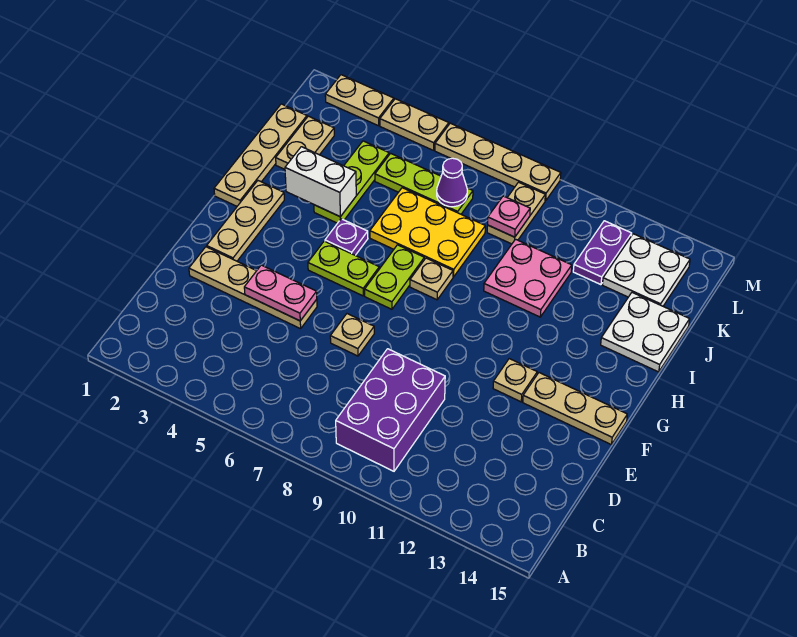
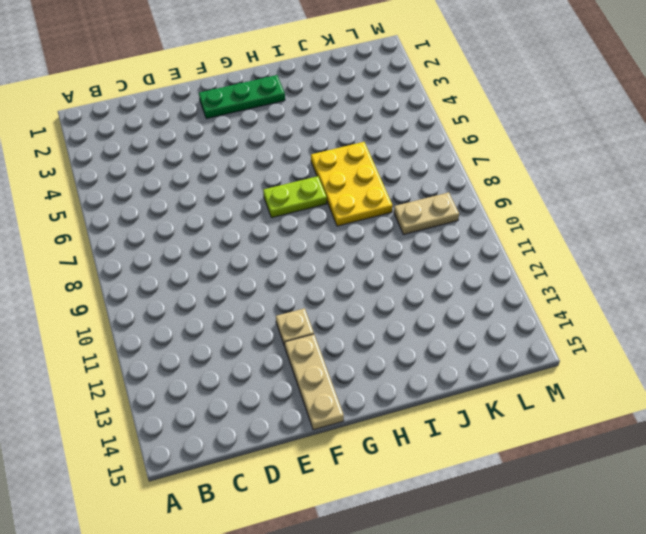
green plate F2:H2 level 1 -> tan plate F2:H2 level 1
none -> purple brick B9:D10 level 1
none -> tan plate E2:E5 level 1
none -> tan plate E7 level 1

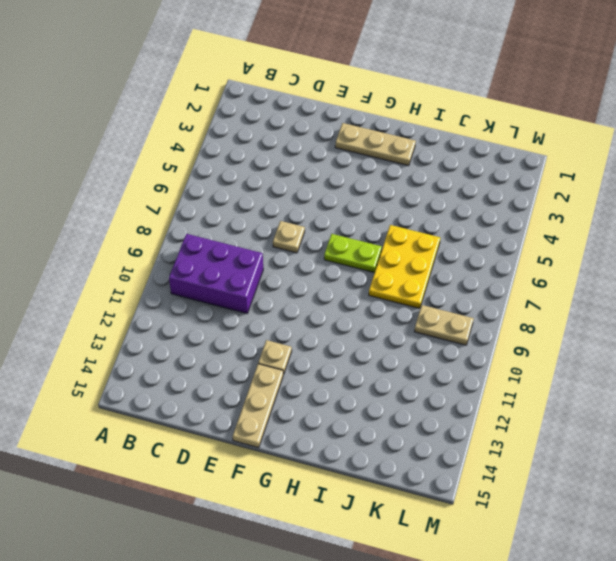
none -> tan plate E2:E5 level 1
none -> lime plate G5:G6 level 1
none -> tan plate H1:K1 level 1

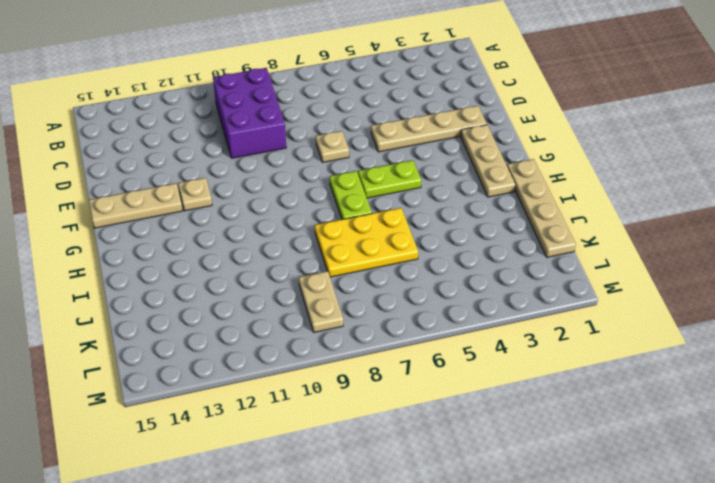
none -> purple plate H5 level 1
none -> tan plate H8 level 1
none -> lime plate I4:K4 level 1

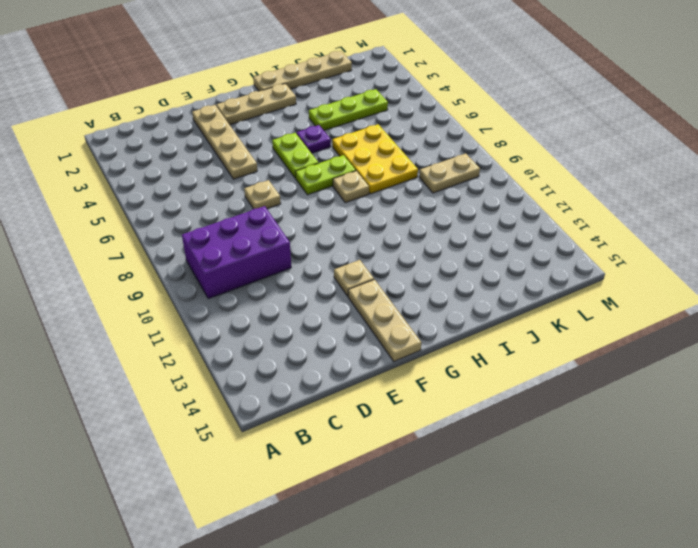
none -> pink plate I10:J11 level 1
none -> white plate I14:J15 level 1
none -> tan plate J2:K2 level 1

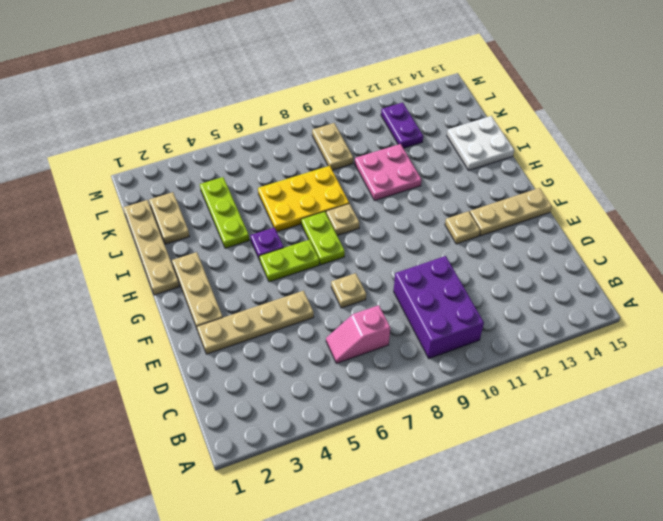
pink slope C6:C7 level 1 top 7 -> none
none -> lime plate K5:K7 level 1
none -> white plate K13:L14 level 1
none -> tan plate M2:M3 level 1

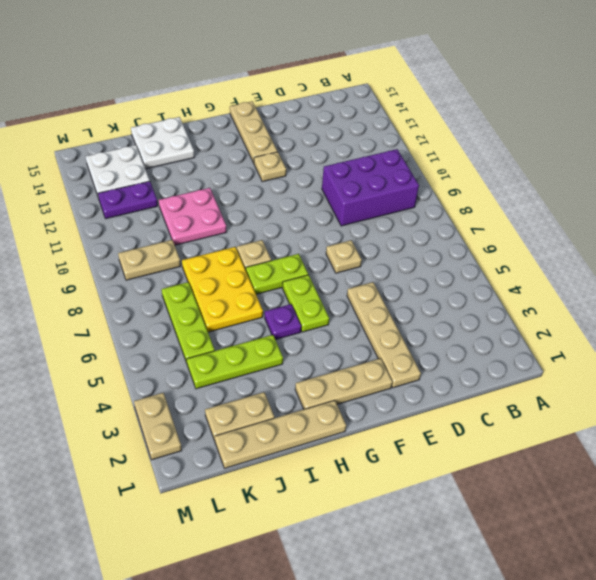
none -> tan plate M4:M5 level 1
none -> tan plate M6:M9 level 1
none -> pink plate E4:E5 level 2

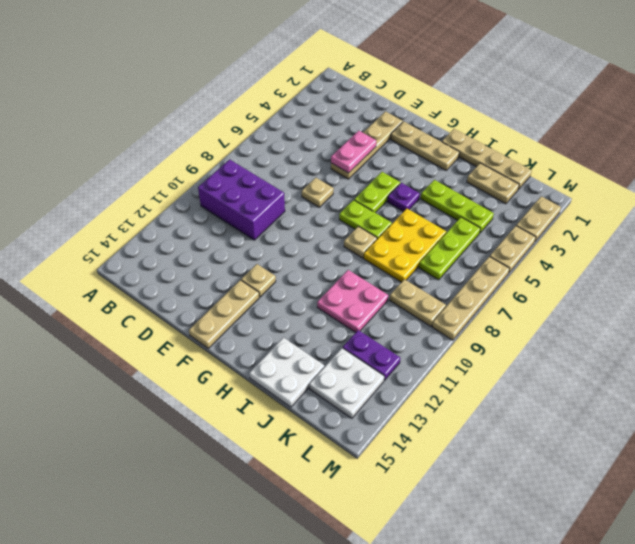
none -> white brick I3:I4 level 2
none -> purple cone K7 level 2
none -> pink plate K9 level 2

